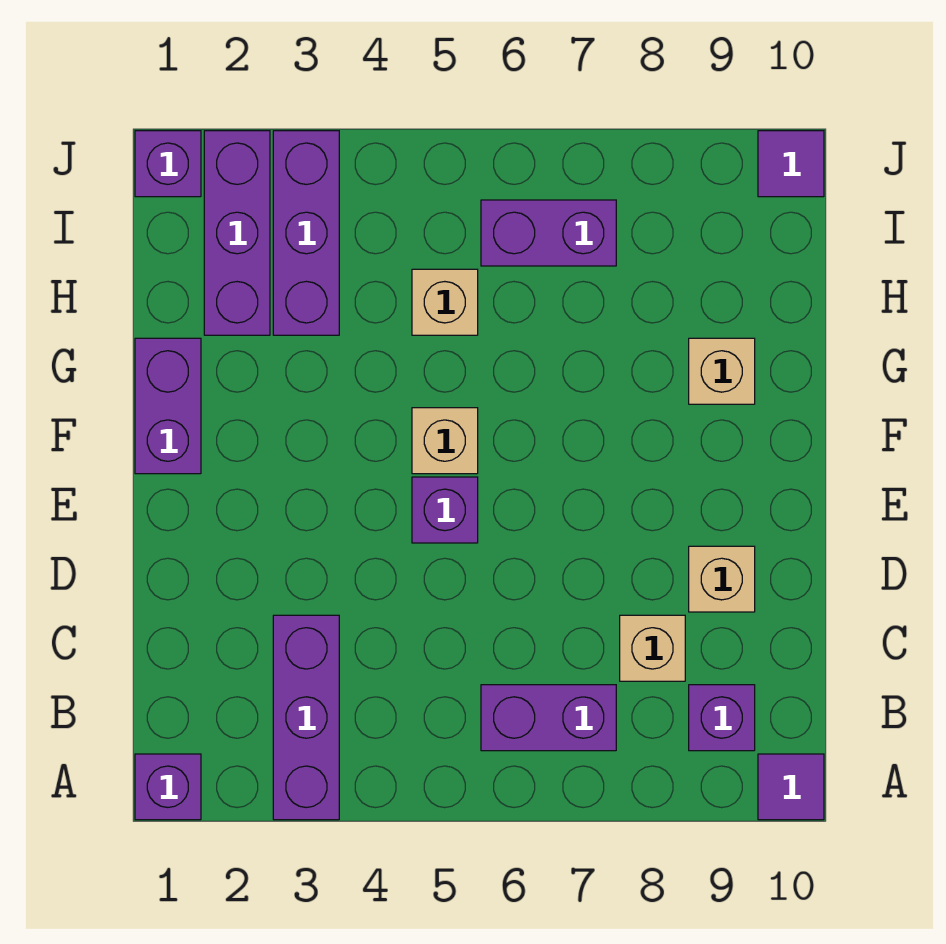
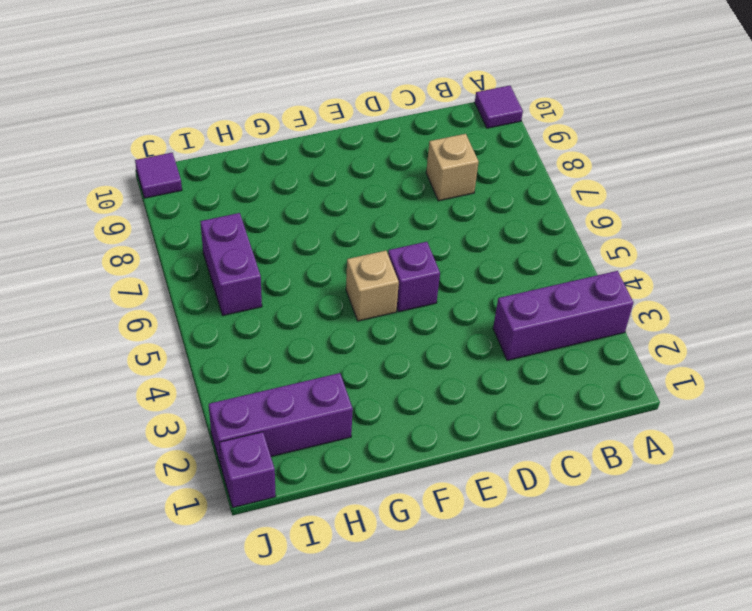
none -> purple brick A1 level 1
none -> purple brick B6:B7 level 1
none -> purple brick B9 level 1

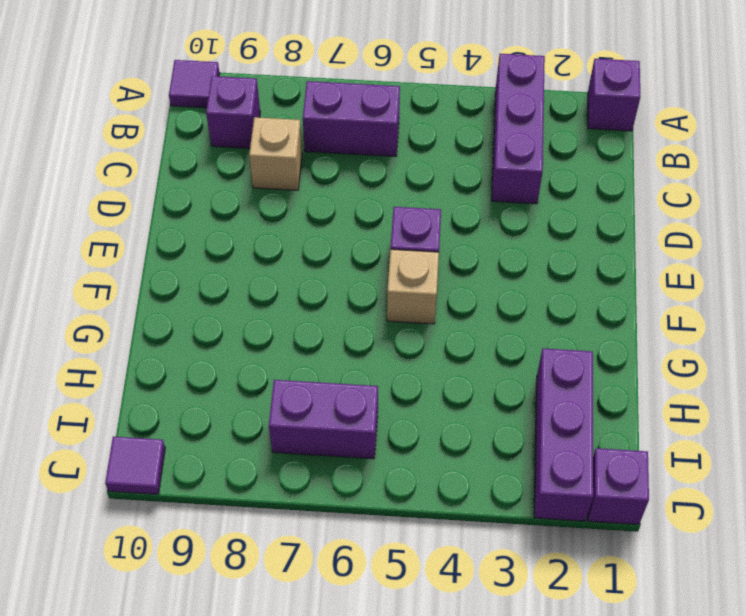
none -> tan brick D9 level 1
none -> purple brick F1:G1 level 1
none -> tan brick G9 level 1

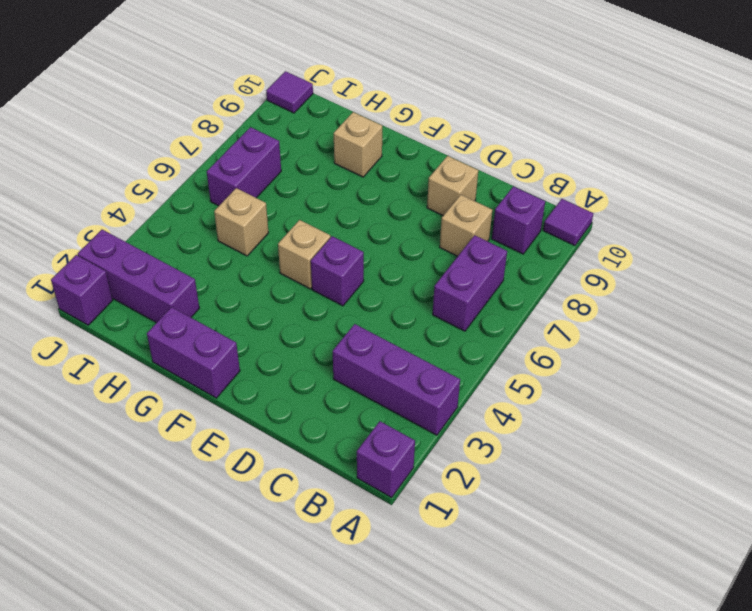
none -> purple brick H3:J3 level 1

